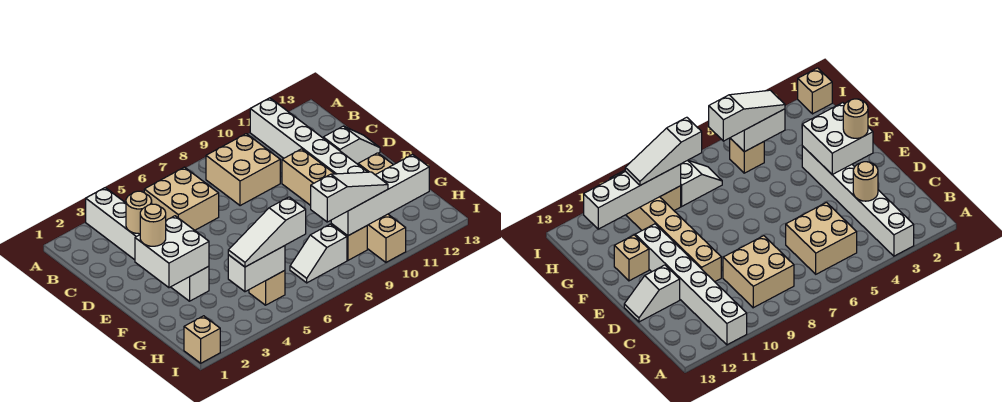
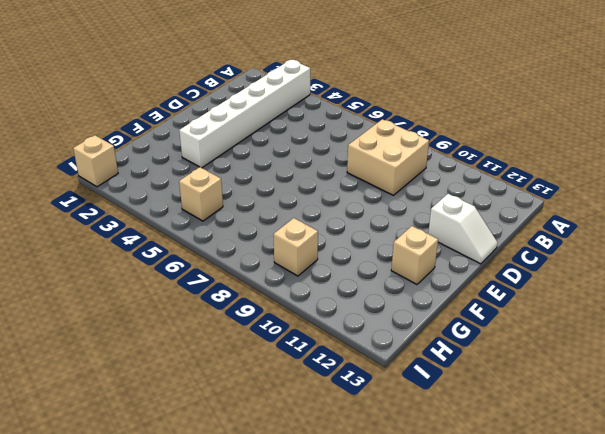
none -> white brick A11:F11 level 1
none -> tan brick B5:C6 level 1
none -> tan brick D10:I10 level 1

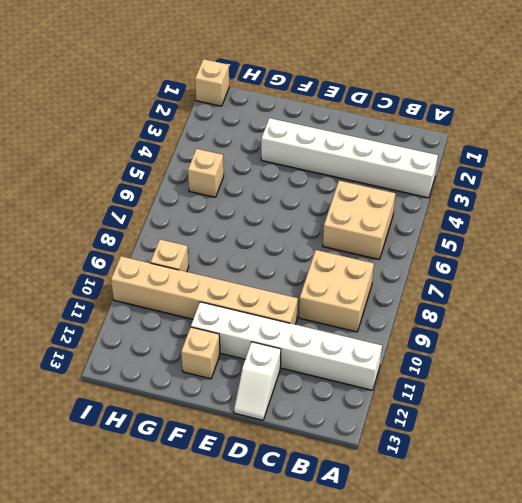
none -> white slope H7:H8 level 1 top 8
none -> tan round brick C3 level 2
none -> white brick E2:F3 level 2

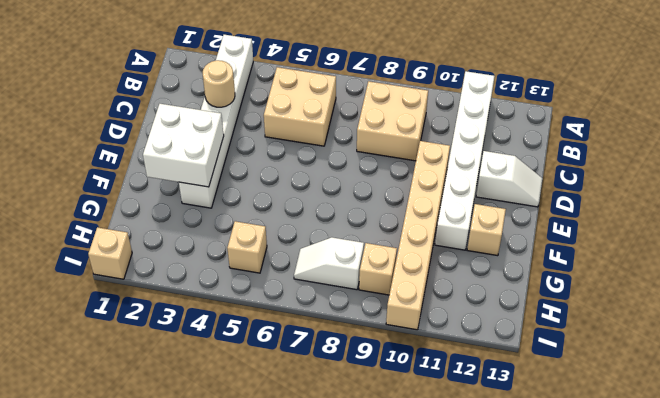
none -> white brick H4:H5 level 2
none -> white brick H9:H12 level 2
none -> tan round brick E2 level 3

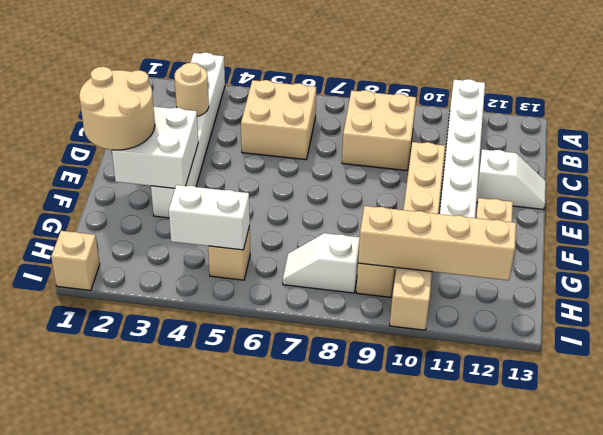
tan round brick E1:F2 level 3 -> tan round brick E2 level 3
tan brick H9:H12 level 2 -> white brick H9:H12 level 2
none -> white slope H4:H6 level 3 top 6
none -> white slope H8:H10 level 3 top 8

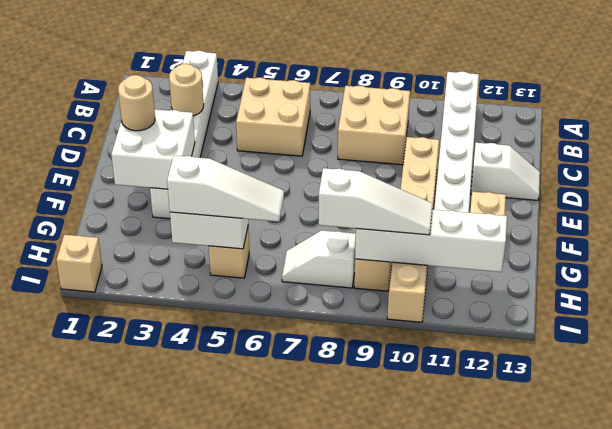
white slope H4:H6 level 3 top 4 -> white slope H4:H6 level 3 top 6

